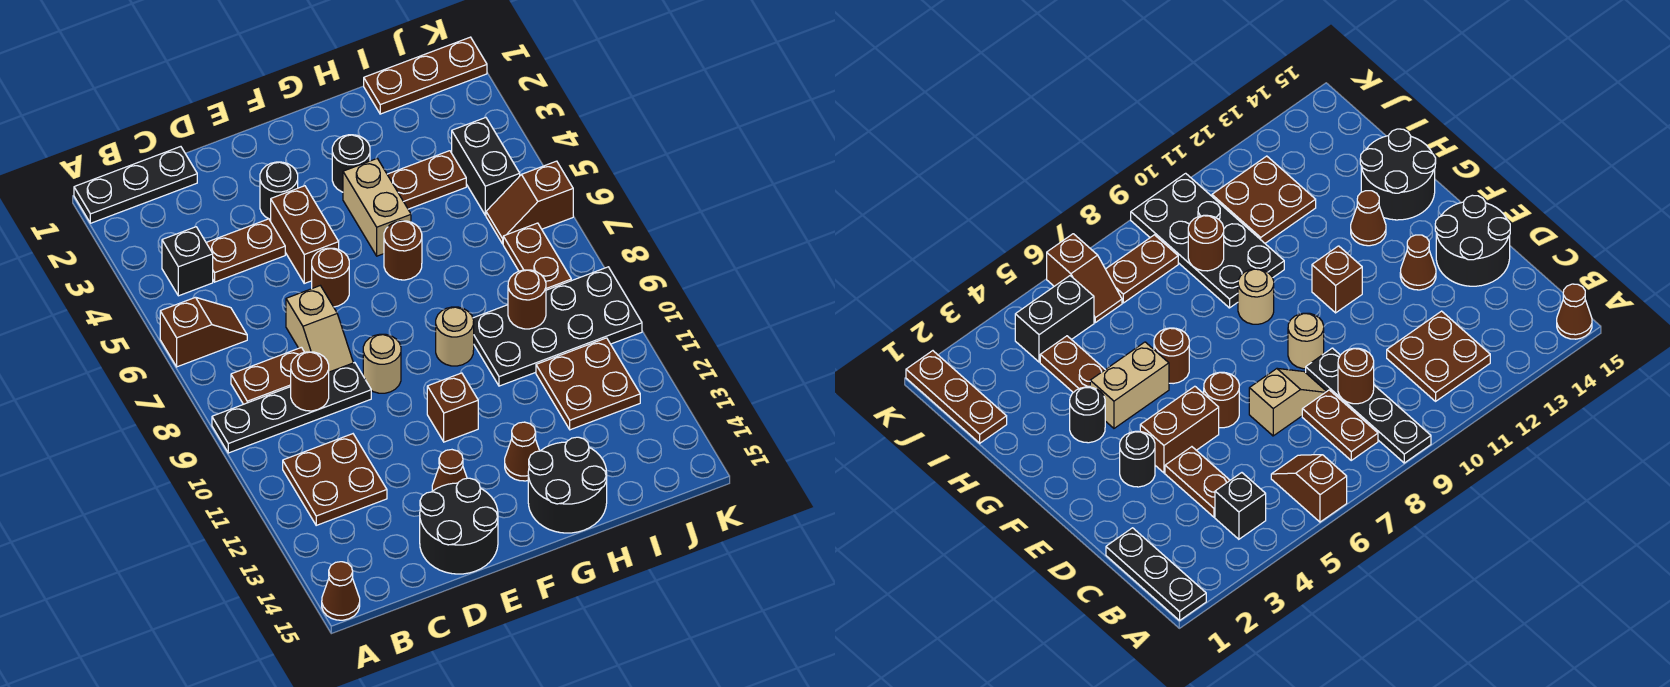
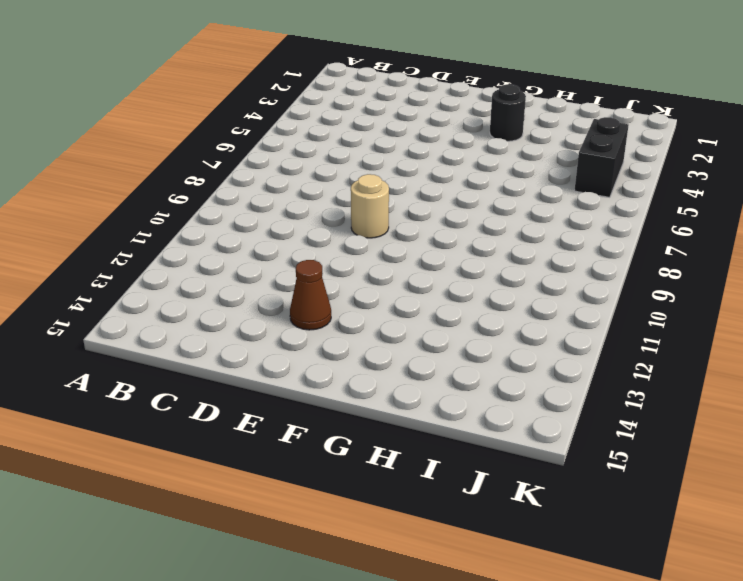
none -> black plate A1:C1 level 1
none -> brown slope A6:B6 level 1 top A
none -> black plate A9:D9 level 1
none -> brown cone A15 level 1

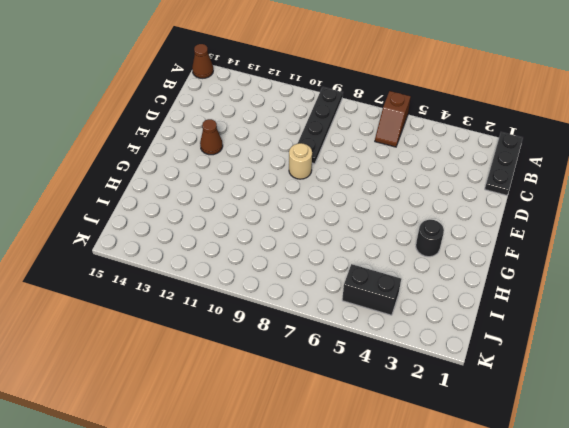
none -> black brick B4 level 1
none -> brown plate B8:C8 level 1
none -> brown plate B11:C12 level 1
none -> brown plate C4:D4 level 1

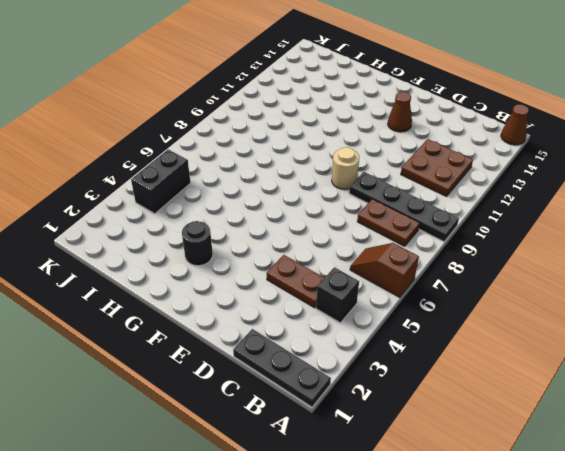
none -> tan slope D7:D8 level 1 top 7
none -> black round brick D14:E15 level 1
none -> black round brick E3 level 1
none -> brown brick E4:E5 level 1

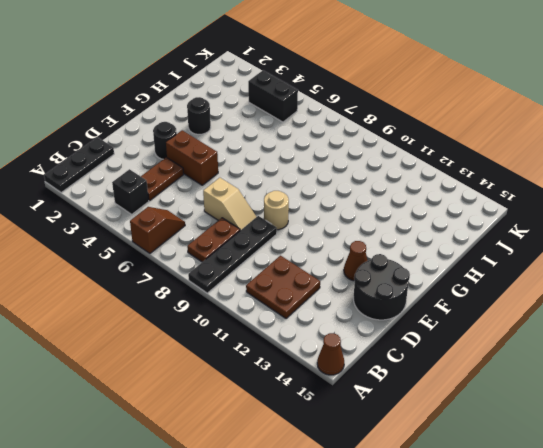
none -> brown round brick E6 level 1
none -> brown brick F11 level 1
none -> tan brick G4:G5 level 1
none -> brown round brick G6 level 1

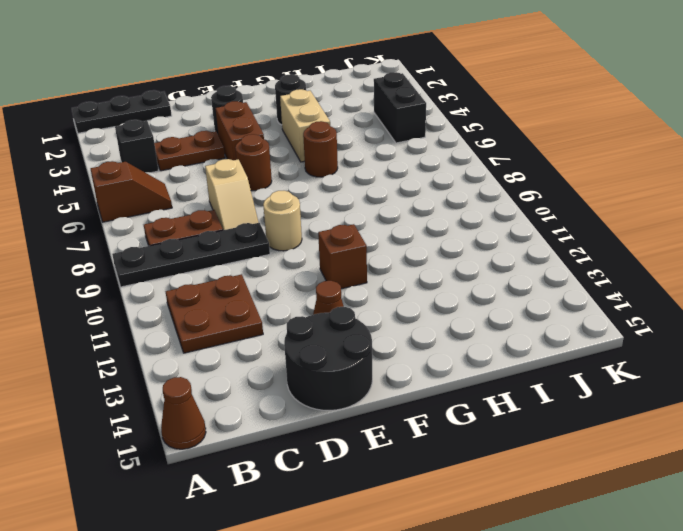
none -> tan round brick G9 level 1
none -> brown cone G13 level 1
none -> black round brick G14:H15 level 1
none -> brown plate H4:I4 level 1

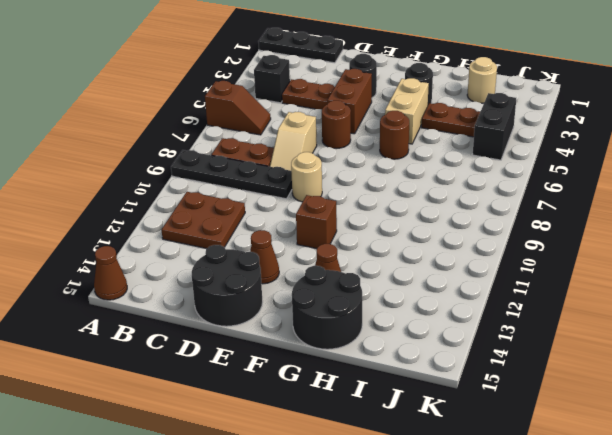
tan round brick I2 level 1 -> tan round brick G9 level 1
none -> black plate H9:K10 level 1
none -> brown plate I1:K1 level 1
none -> brown plate I11:J12 level 1
none -> brown slope J6:K6 level 1 top K

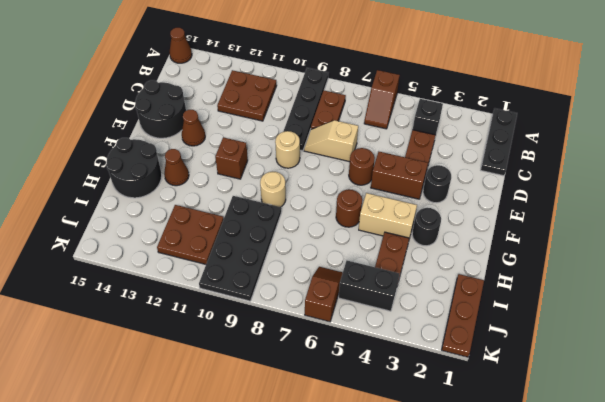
none -> brown plate J7:J8 level 1
none -> brown round brick C9 level 2
none -> brown round brick I9 level 2

